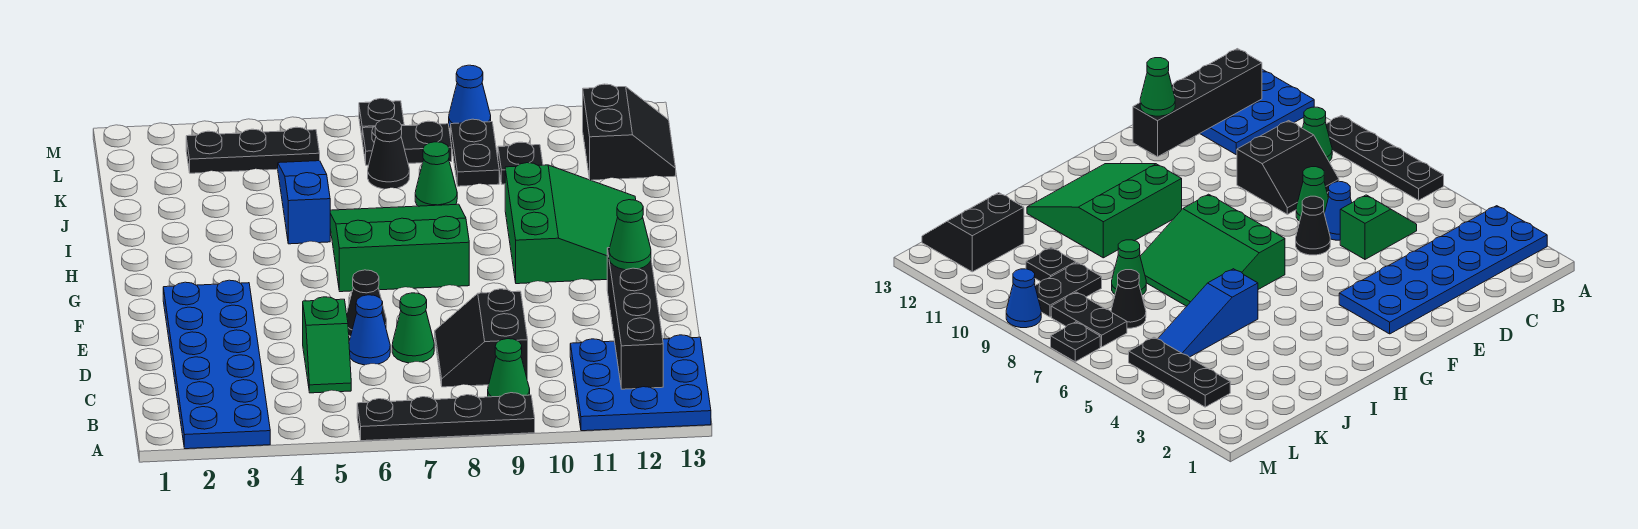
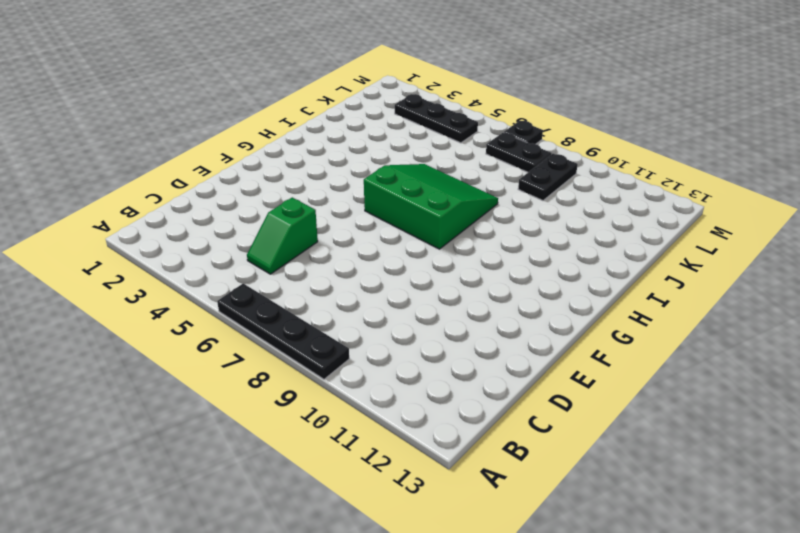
none -> blue plate A2:F3 level 1
none -> blue plate A11:C13 level 1
none -> green cone B9 level 1

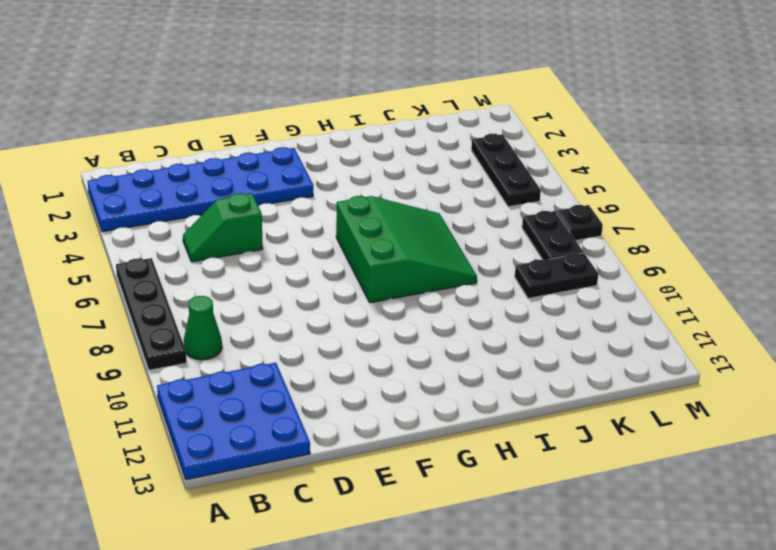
none -> black slope C8:D9 level 1 top 9
none -> blue cone D6 level 1
none -> green cone D7 level 1

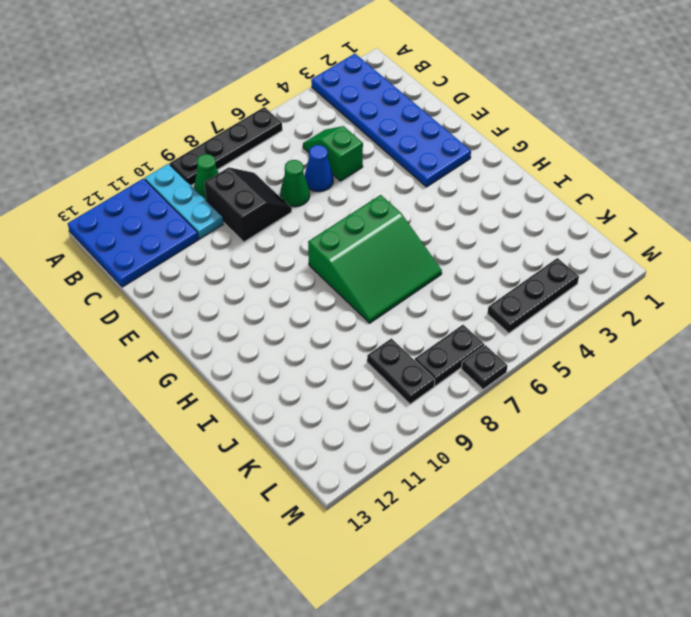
cyan plate A10:C10 level 1 -> none
none -> black cone E6 level 1
none -> green slope G10:I12 level 1 top 10
none -> blue slope I5:K5 level 1 top I

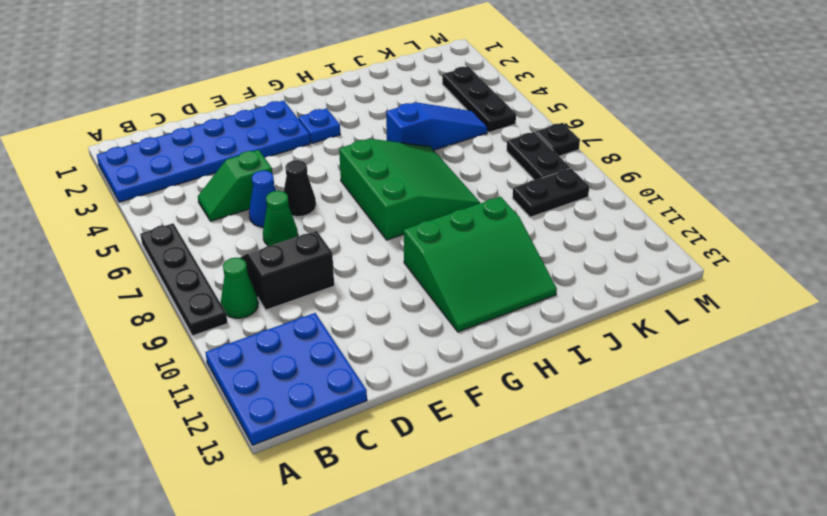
blue plate G3 level 1 -> none
none -> green cone J8 level 1
none -> black cone K7 level 1
none -> black plate K10 level 1

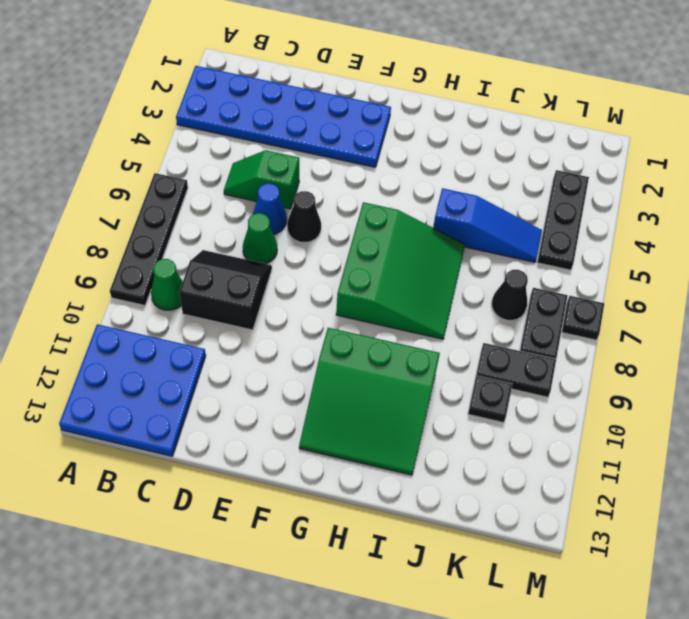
none -> green cone J8 level 1
none -> black slope K12:L13 level 1 top 12
none -> blue cone M9 level 1

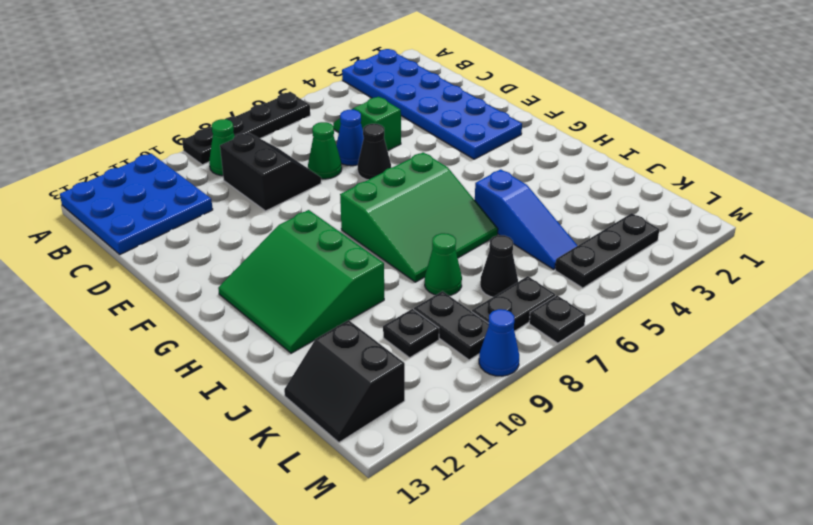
none -> black brick B12:E12 level 2
none -> green cone E12 level 3

